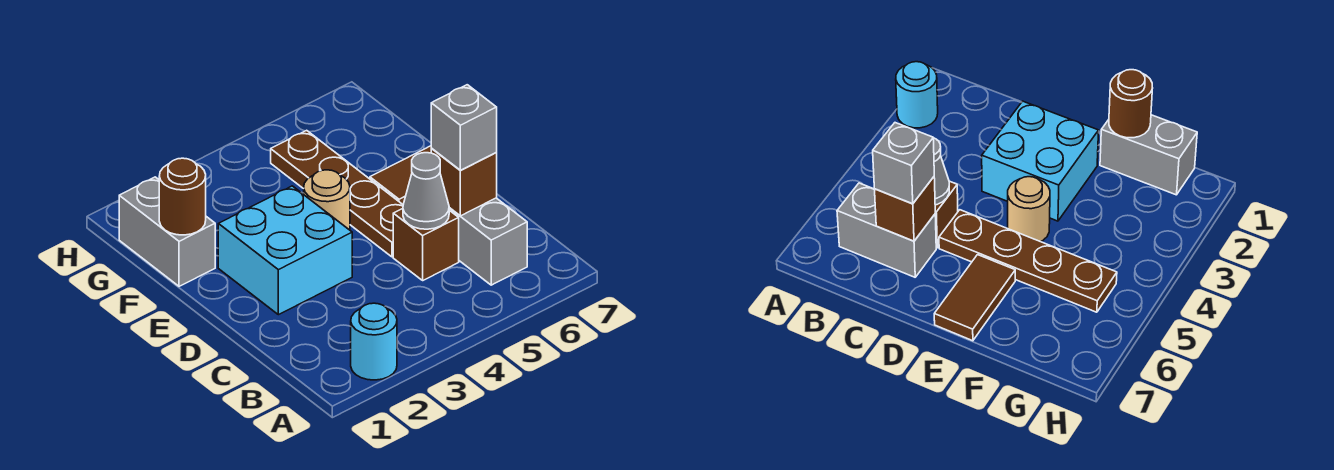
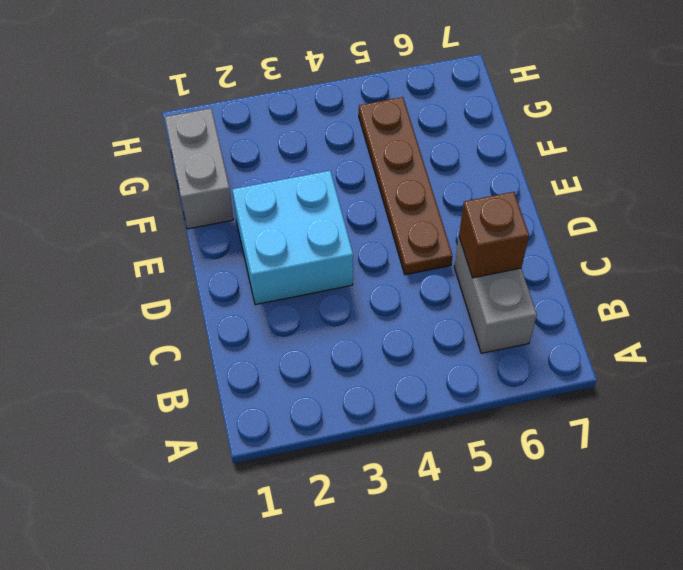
none -> cyan round brick A2 level 1
none -> brown brick C5 level 1
none -> tan round brick E4 level 1

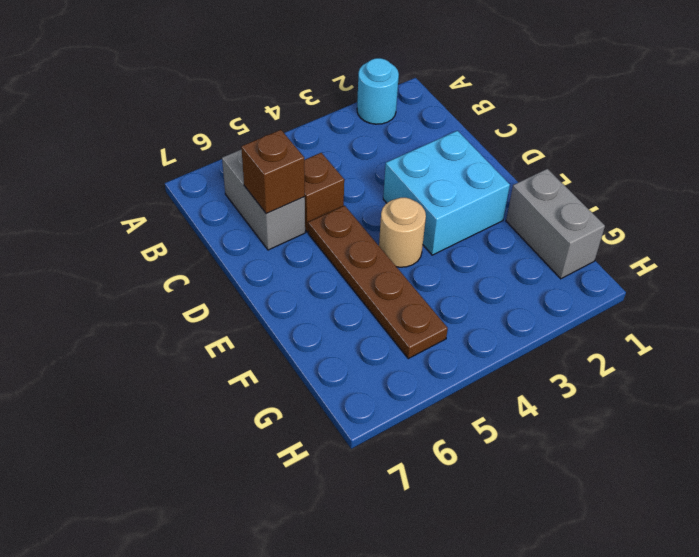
none -> brown tile E6:E7 level 1
none -> grey cone C5 level 2
none -> brown round brick F1 level 2

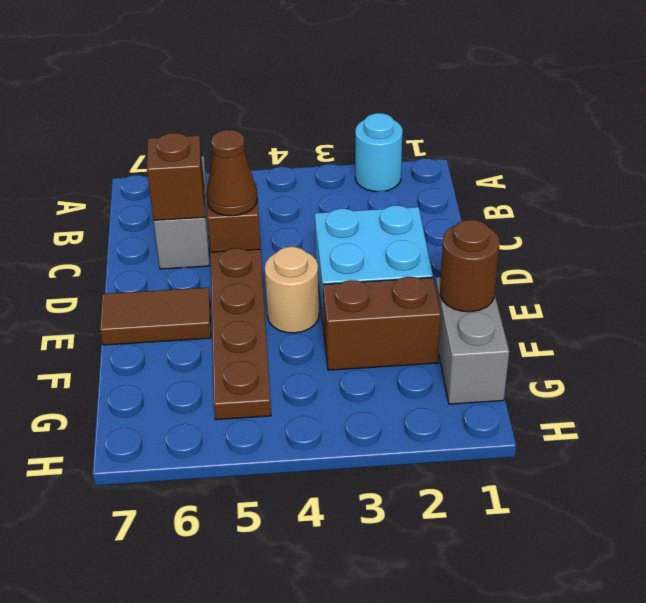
brown cone C5 level 2 -> grey cone C5 level 2
brown brick F2:F3 level 1 -> none
none -> grey brick C6 level 3

